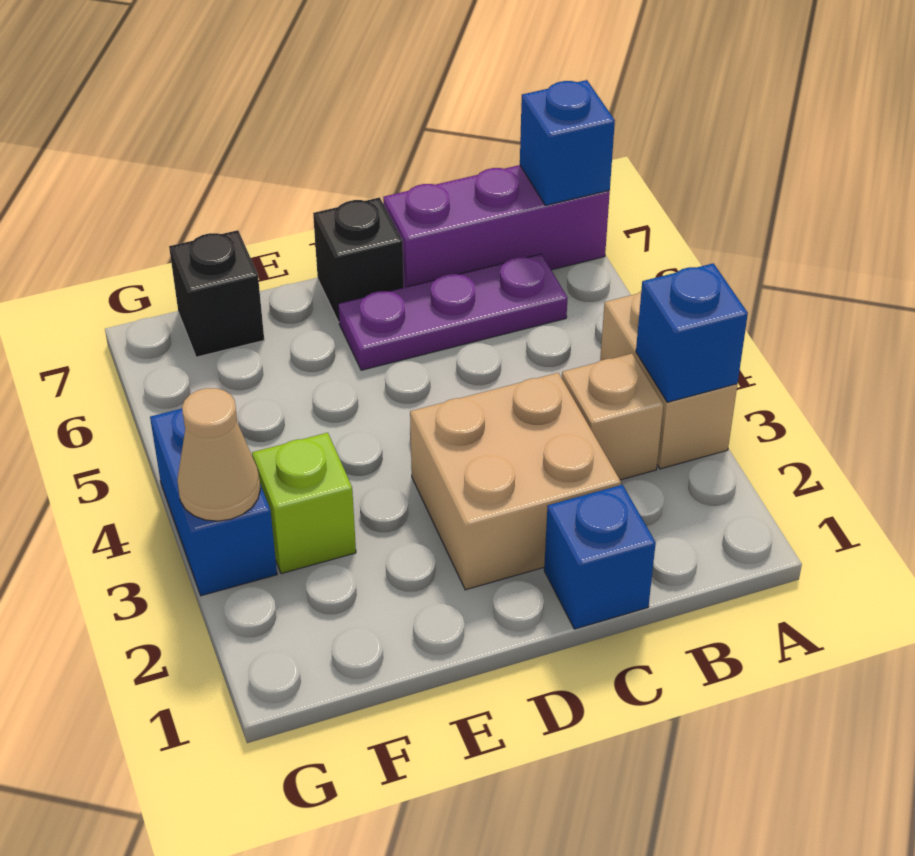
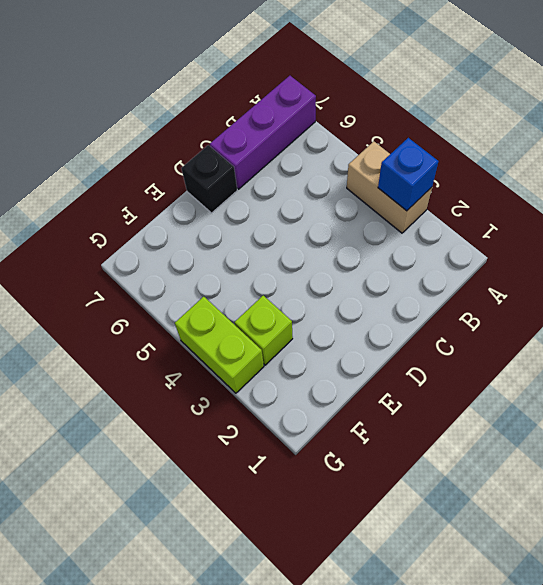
lime brick G3:G4 level 1 -> blue brick G3:G4 level 1
none -> tan brick B3 level 1
none -> purple plate B6:D6 level 1
none -> blue brick C1 level 1

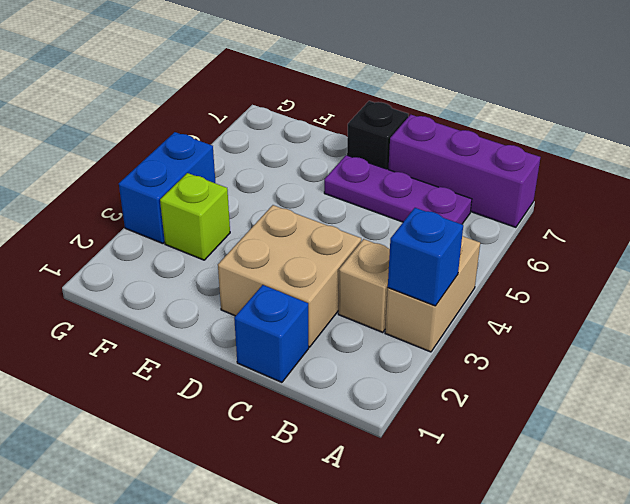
none -> black brick F7 level 1
none -> blue brick A7 level 2
none -> tan cone G3 level 2

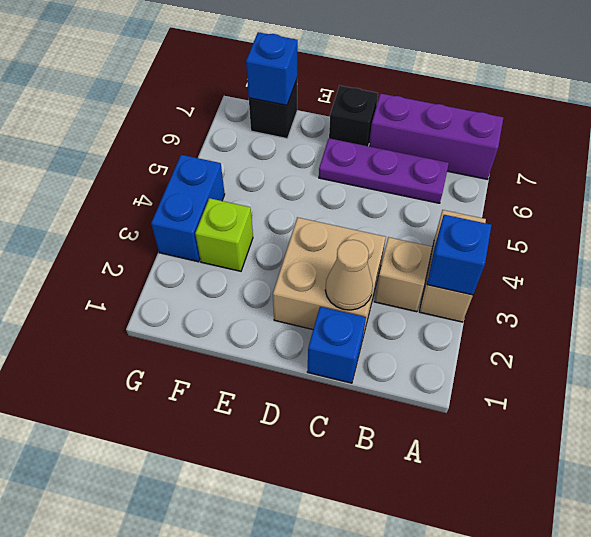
tan cone C2 level 2 -> tan cone G3 level 2
blue brick F7 level 2 -> blue brick A7 level 2

